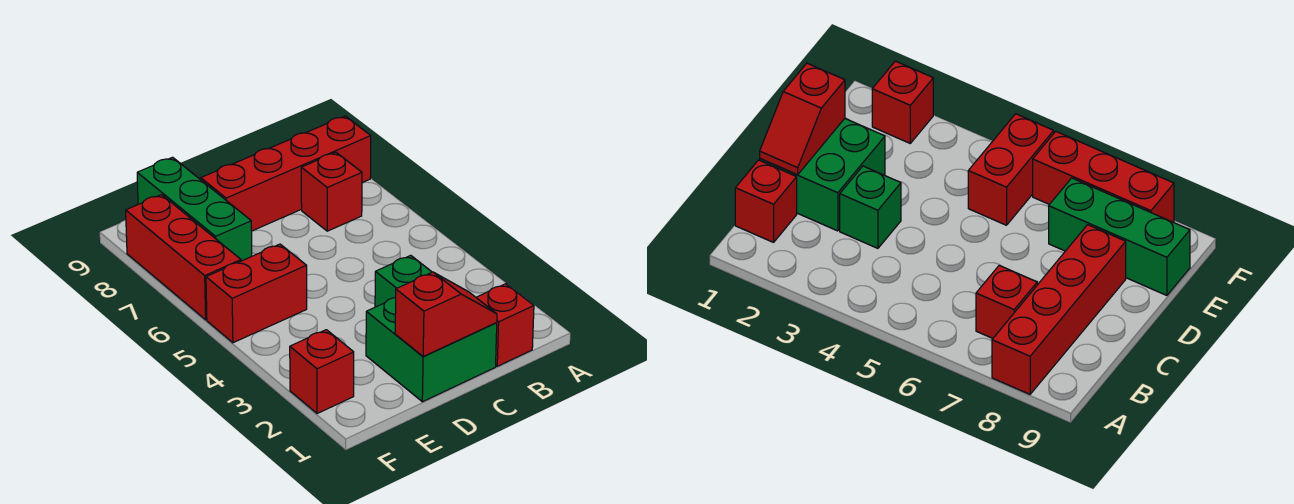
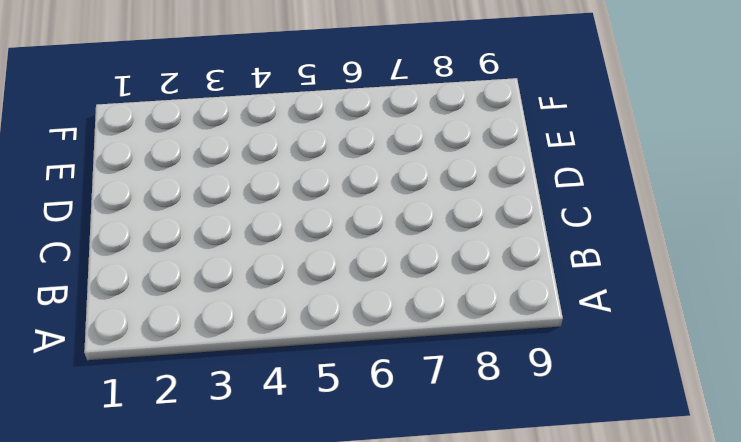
none -> red brick A8:D8 level 1
none -> red brick B1 level 1

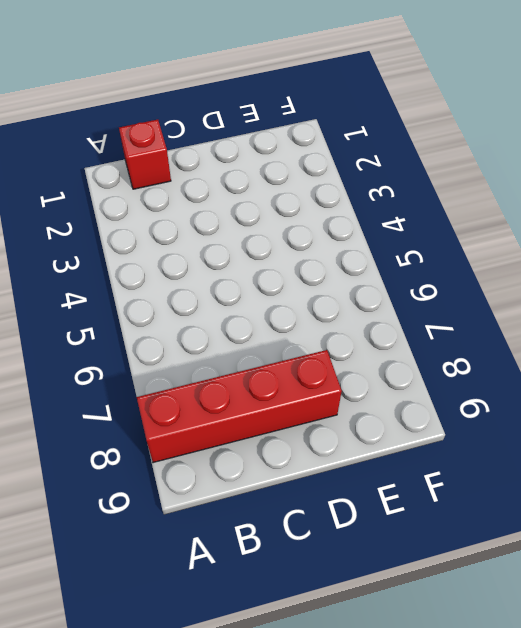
none -> red brick B7 level 1
none -> green brick C1:D2 level 1

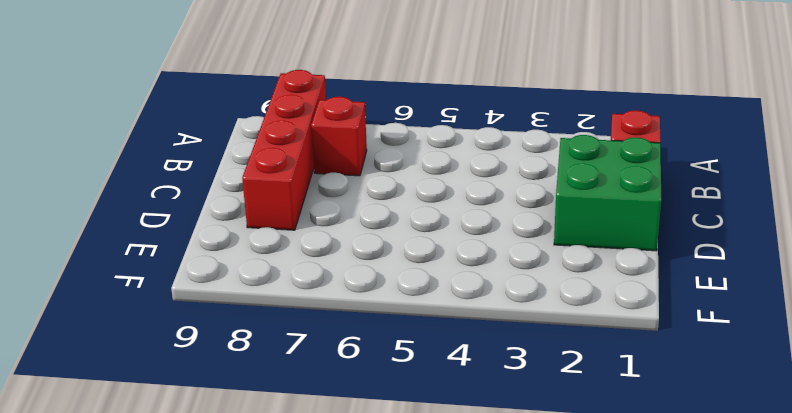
none -> green brick C3 level 1
none -> red brick E5:F5 level 1

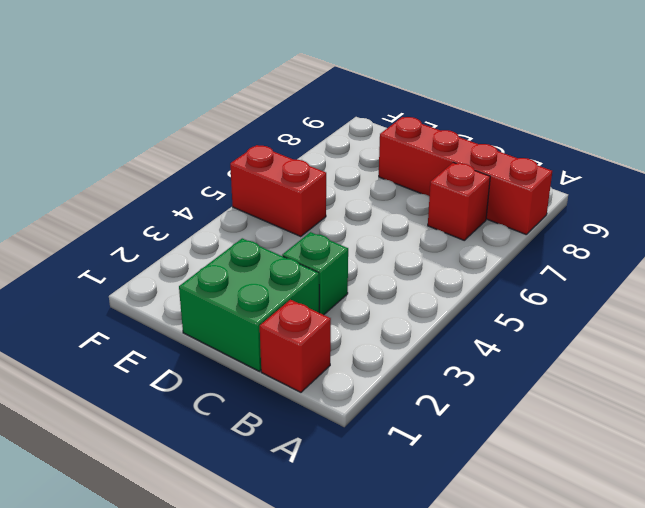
none -> green brick E7:E9 level 1
none -> red brick F2 level 1

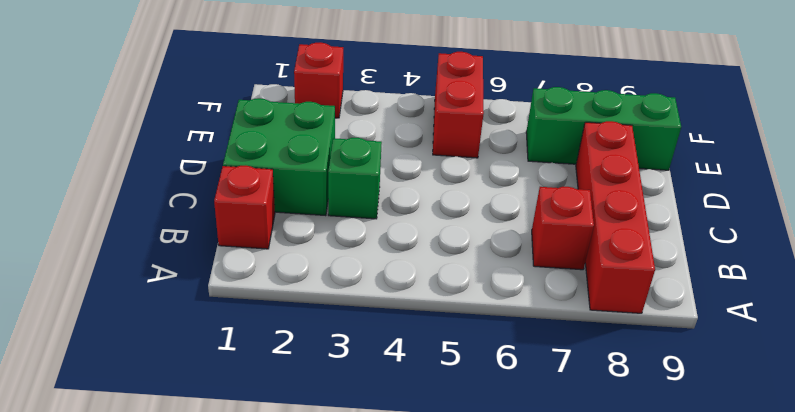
none -> red brick F6:F8 level 1
none -> red slope C1:D1 level 2 top D

